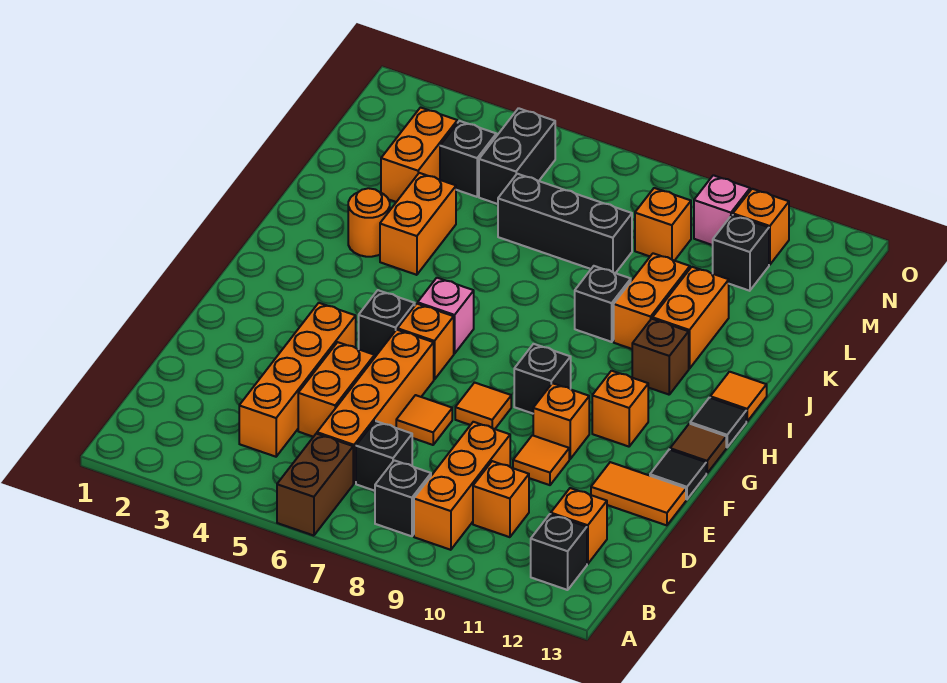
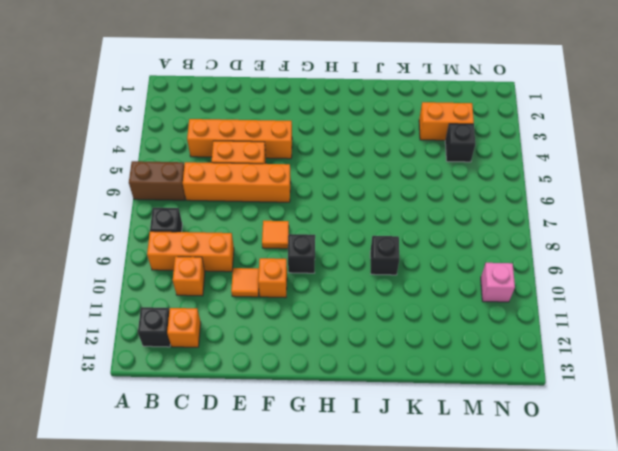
none -> black brick C7 level 1
none -> orange tile E7 level 1
none -> orange tile E12:E13 level 1
none -> black tile F13 level 1

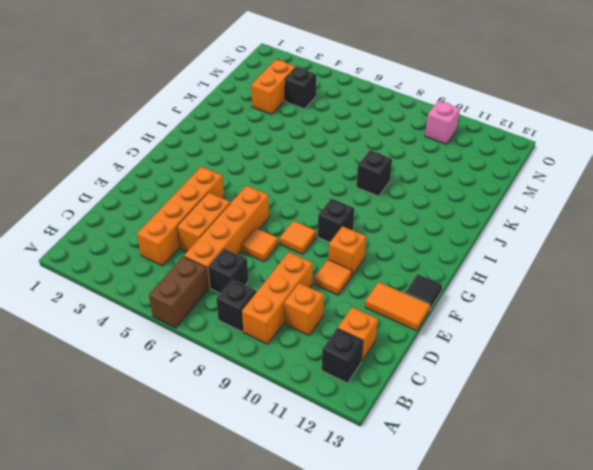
none -> black brick G5 level 1
none -> orange brick G6 level 1
none -> orange brick G11 level 1
none -> brown tile G13 level 1

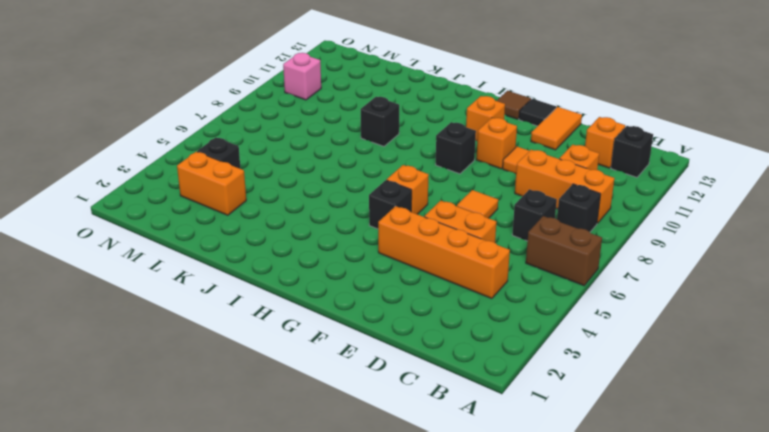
none -> orange brick C6:F6 level 1
none -> orange tile F8 level 1
none -> pink brick H6 level 1
none -> black tile H13 level 1

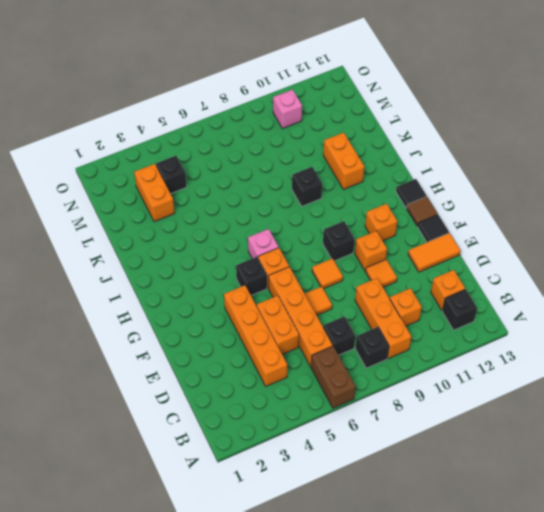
none -> brown brick I11 level 1
none -> orange tile I13 level 1
none -> orange round brick J3 level 1
none -> orange brick J4:K4 level 1

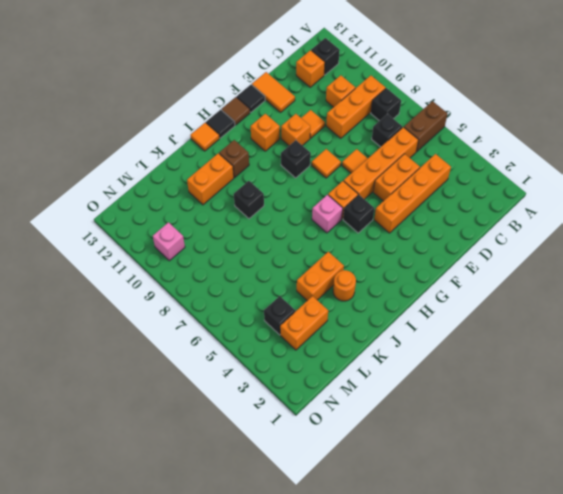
none -> orange brick J10:K10 level 1
none -> black brick L6:L8 level 1
none -> black brick M5:N5 level 1
none -> orange brick M9 level 1

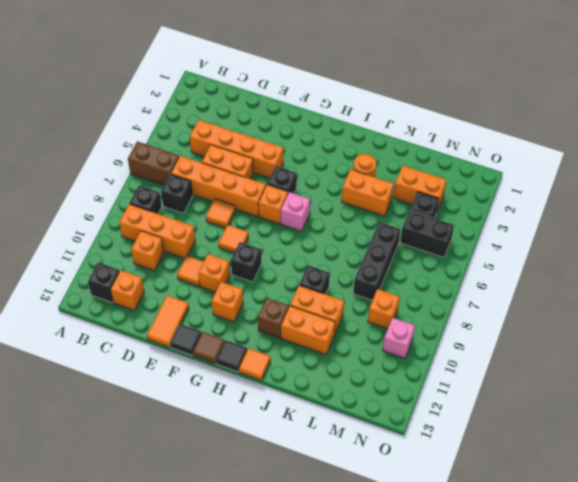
none -> black brick M11 level 1
none -> orange brick N11 level 1

